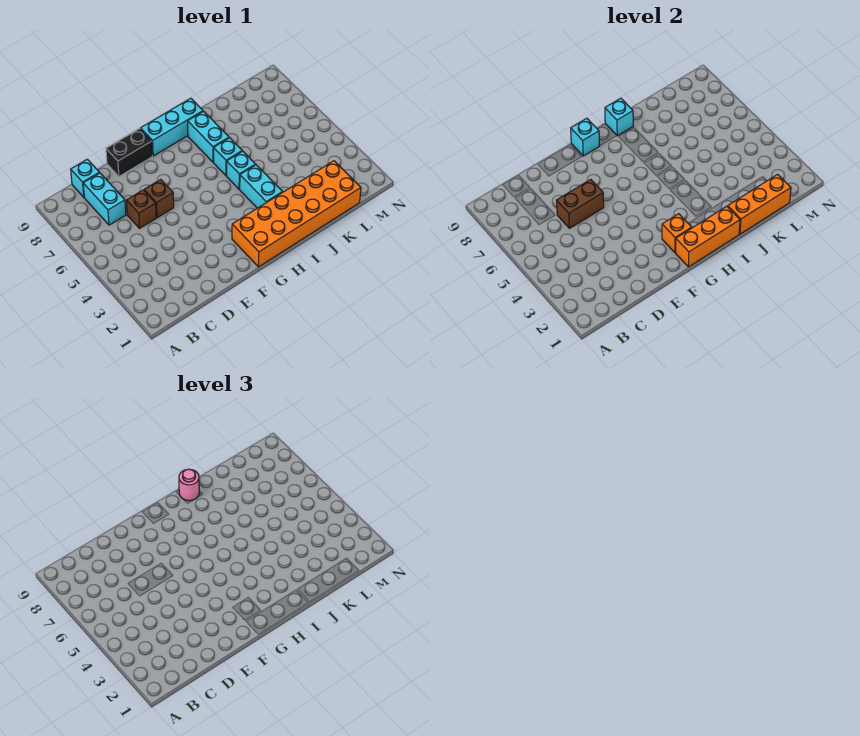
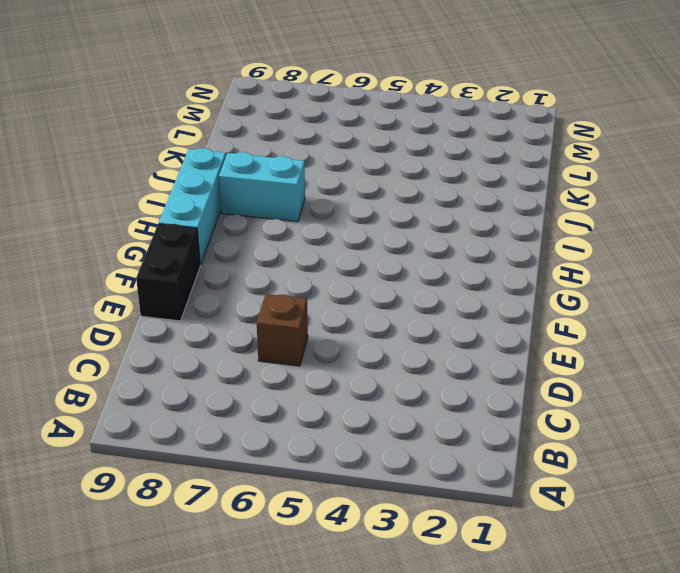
none -> cyan brick C7:C8 level 1
none -> cyan brick C9 level 1
none -> brown brick E6 level 1

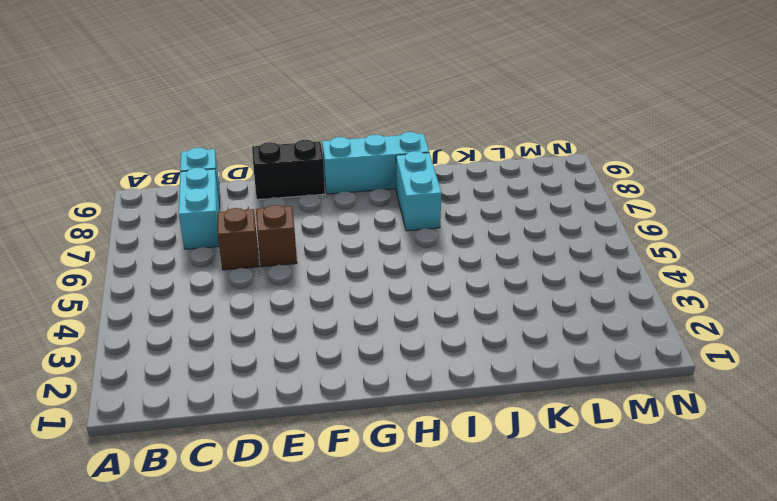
none -> orange brick G1:L2 level 1
none -> cyan brick I3:I4 level 1
none -> cyan brick I5 level 1

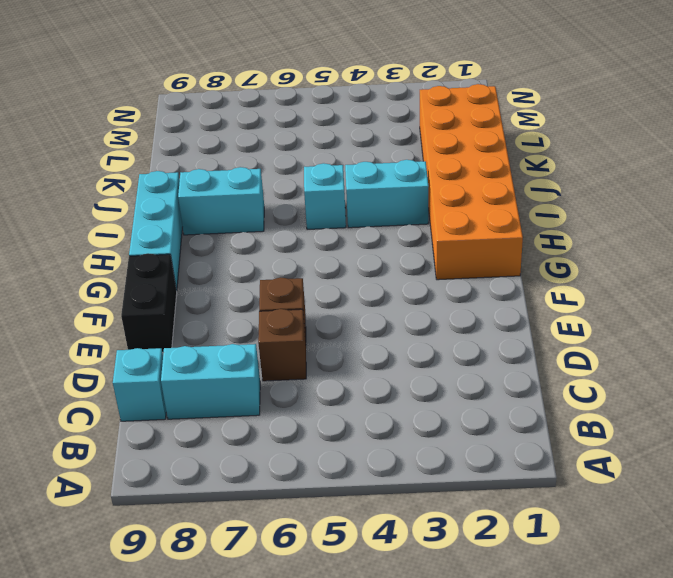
none -> cyan brick I6 level 1
none -> brown brick D6:E6 level 2
none -> orange brick G1:I1 level 2

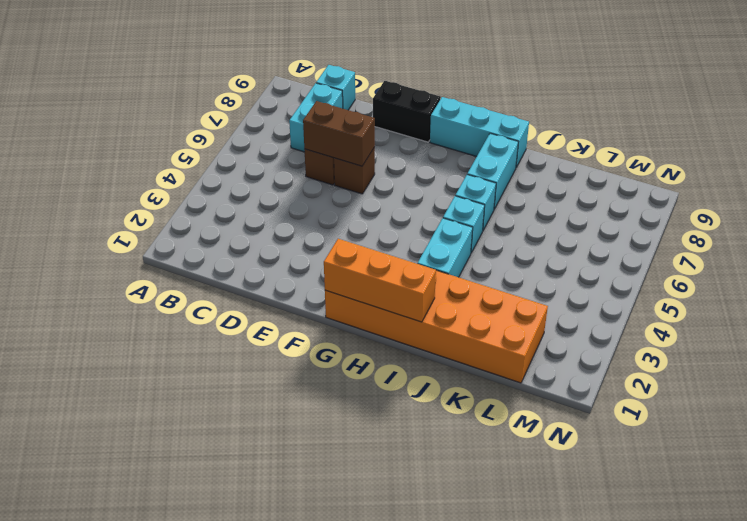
none -> orange brick G2 level 2
none -> cyan brick G9 level 2
none -> cyan brick I9 level 2

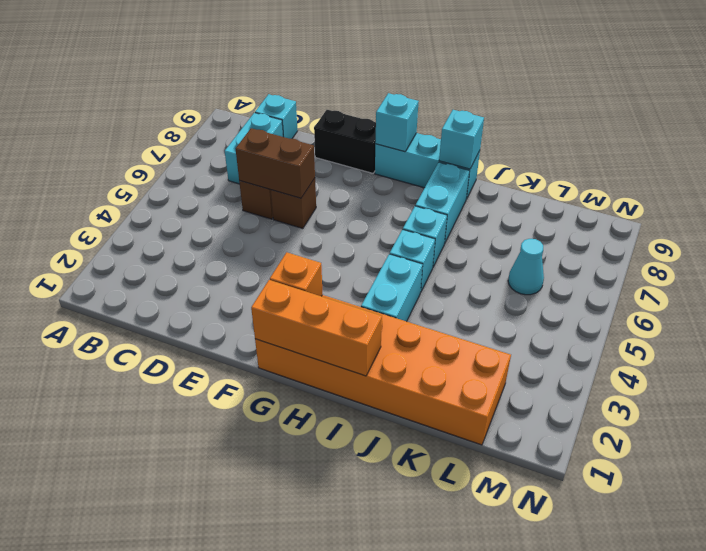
cyan cone L6 level 1 -> none
none -> orange brick J1:L1 level 2
none -> pink round brick I9 level 3

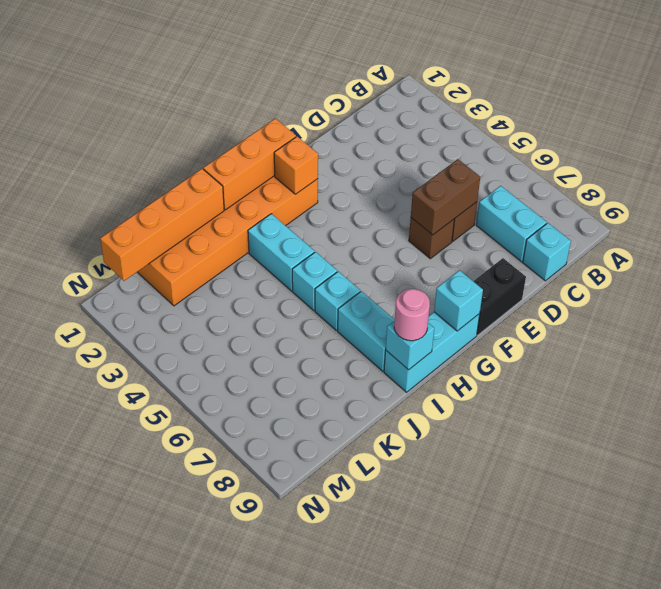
orange brick J1:M1 level 2 -> orange brick J1:L1 level 2

